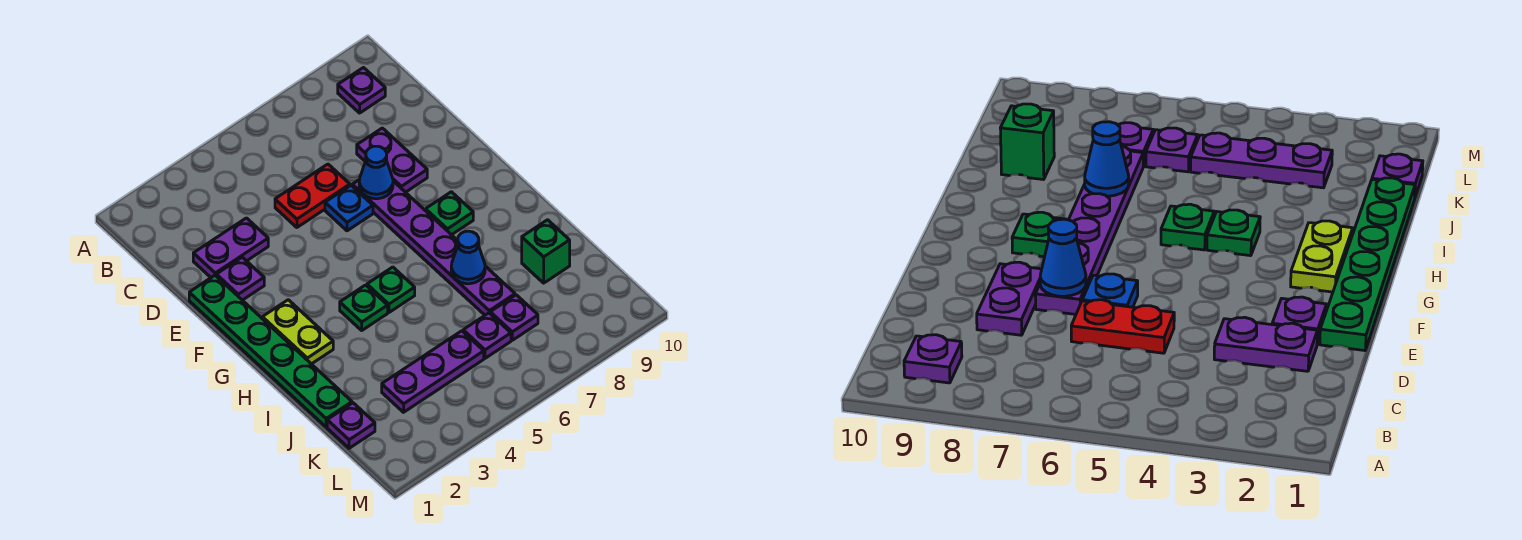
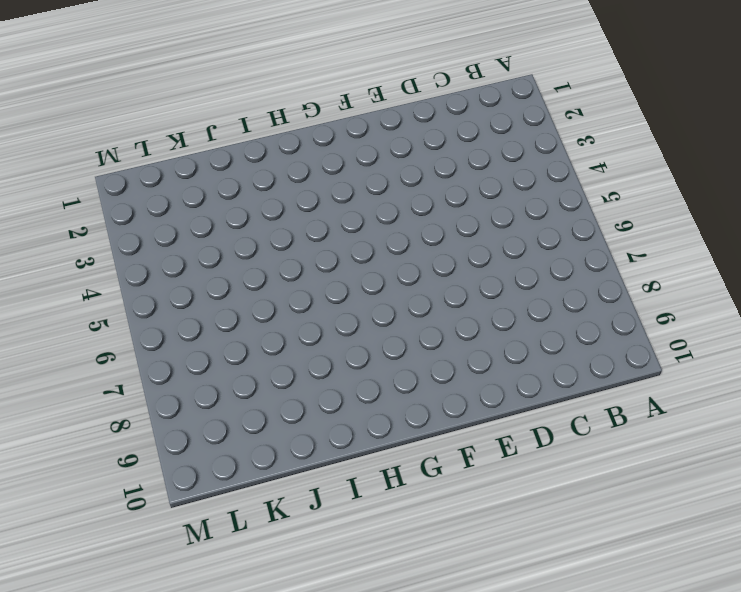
none -> purple plate B9 level 1
none -> purple plate D2:D3 level 1
none -> red plate D5:D6 level 1

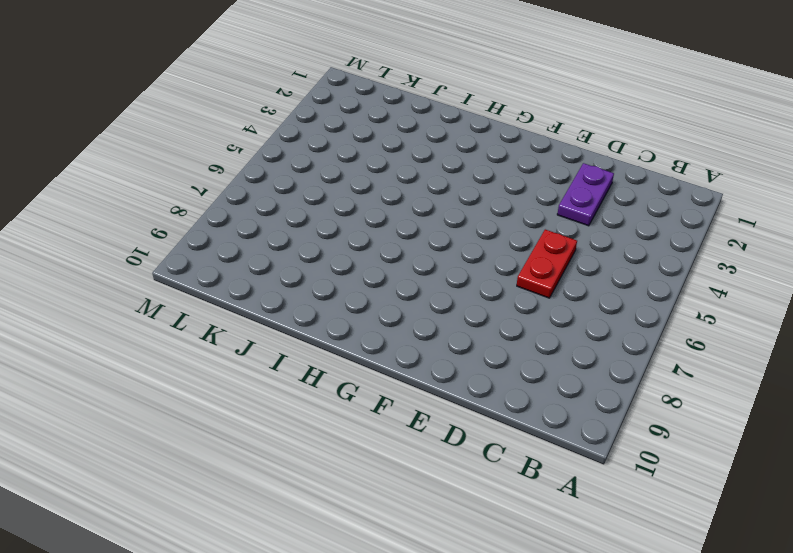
none -> purple plate B9 level 1
none -> purple plate D8:E8 level 1
none -> green plate E1:J1 level 1

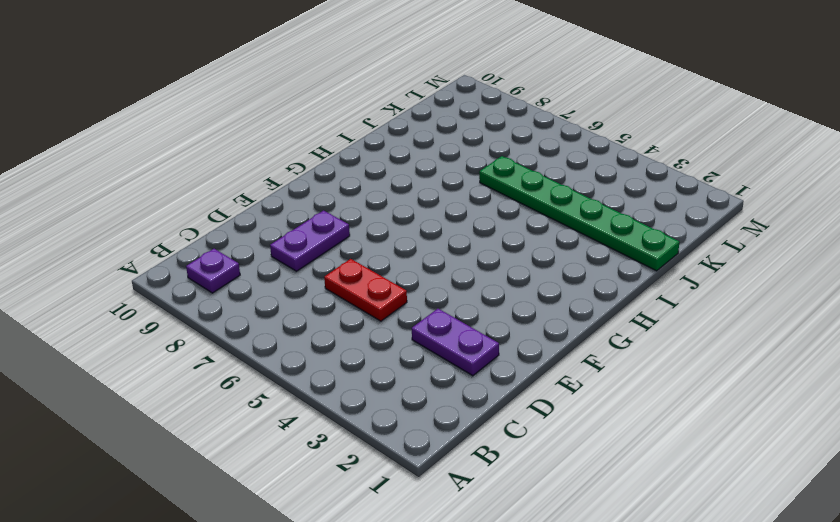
green plate J1:J6 level 1 -> green plate E1:J1 level 1
none -> purple plate E2 level 1
none -> blue plate E6 level 1
none -> purple plate E7:J7 level 1

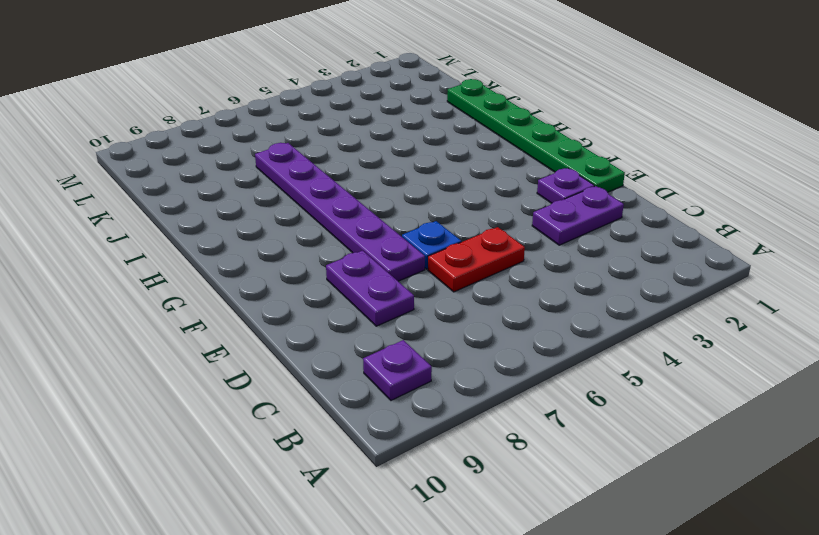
none -> lime plate G2:H2 level 1
none -> green plate G8 level 1
none -> green plate H4 level 1

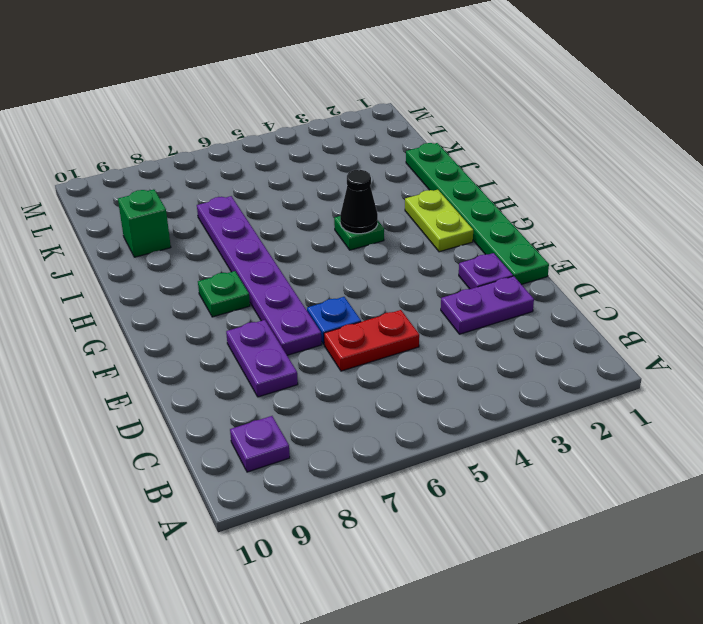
black cone H4 level 2 -> none
none -> green plate H5 level 1
none -> purple plate K1 level 1
none -> purple plate K3:K5 level 1

